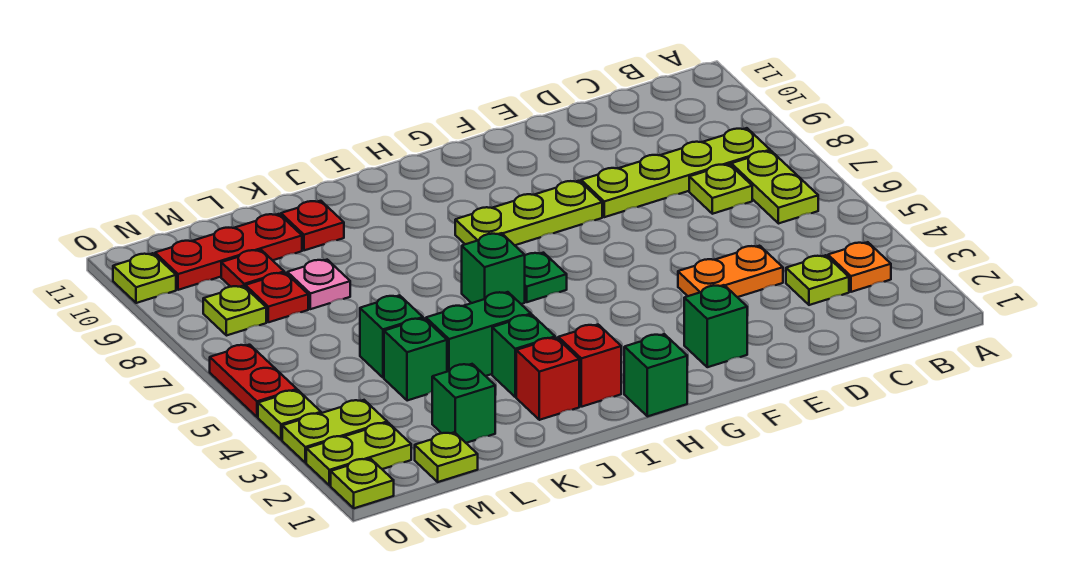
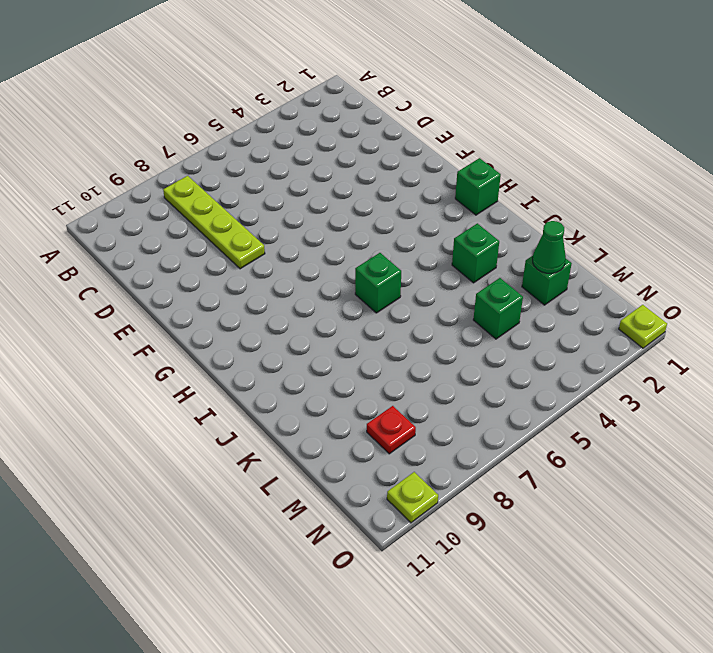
green cone L2 level 2 -> none
none -> orange plate B3 level 1
none -> lime plate B6:B7 level 1
none -> lime plate C3 level 1
none -> lime plate C7 level 1

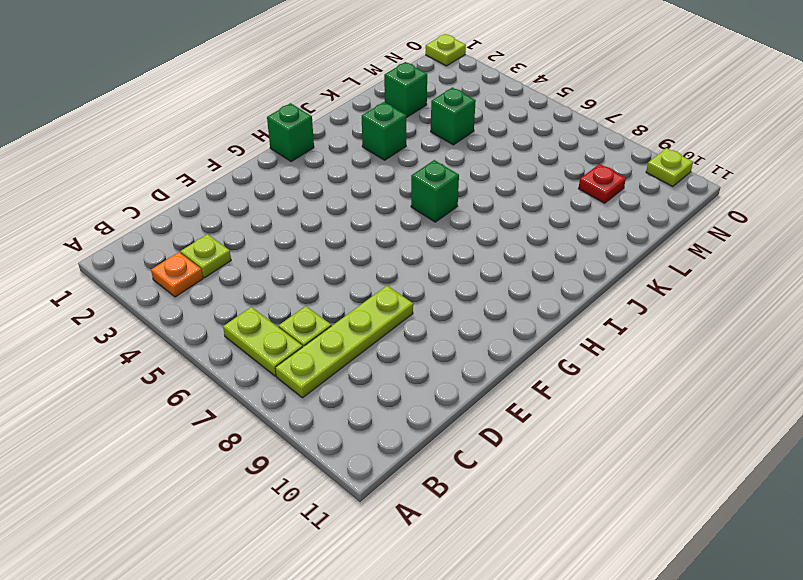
none -> orange plate D4:E4 level 1
none -> green brick F2 level 1
none -> lime plate F8:H8 level 1
none -> green plate H6 level 1

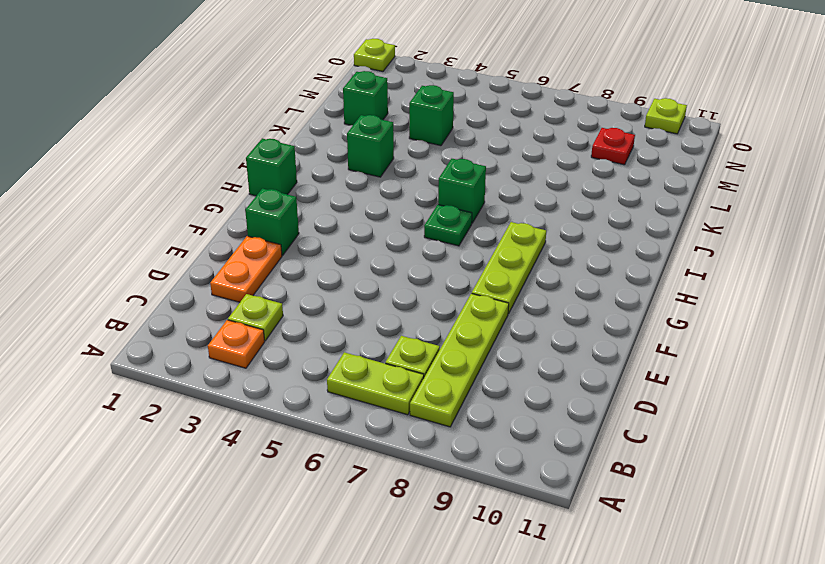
orange plate D2:E2 level 1 -> orange plate D4:E4 level 1
none -> red brick I2 level 1
none -> red brick J2 level 1
none -> green brick J4:K4 level 1
none -> red plate K10 level 1

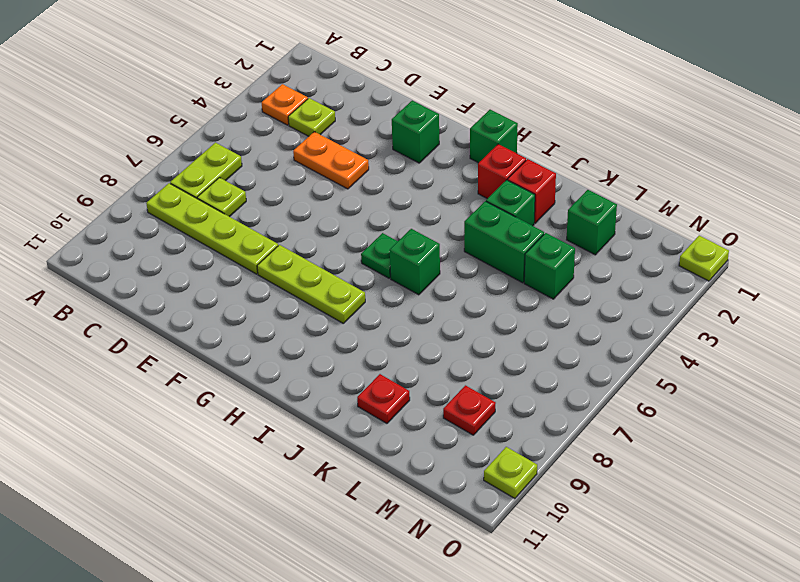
none -> green brick L5 level 1
none -> pink plate L8 level 1
none -> red plate L10:N10 level 1
none -> lime plate M1 level 1

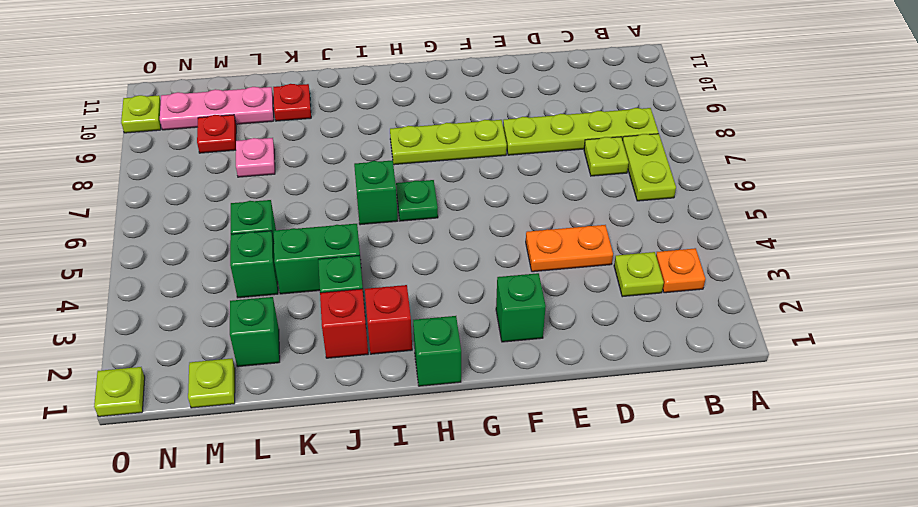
pink plate L10:N10 level 1 -> red plate L10:N10 level 1
none -> red plate M8 level 1
none -> lime plate N2:O2 level 1
none -> lime plate N3:O3 level 1
none -> lime plate N8 level 1

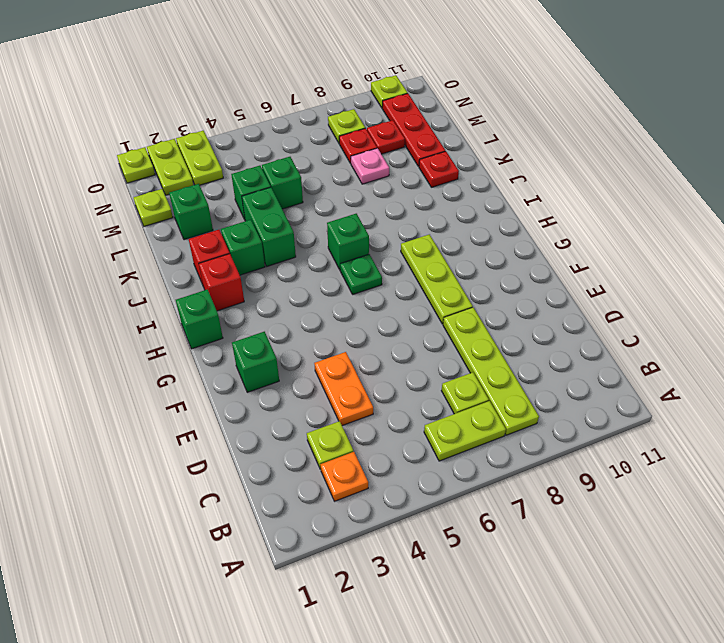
none -> lime plate O4 level 1
none -> red plate O5:O6 level 1

